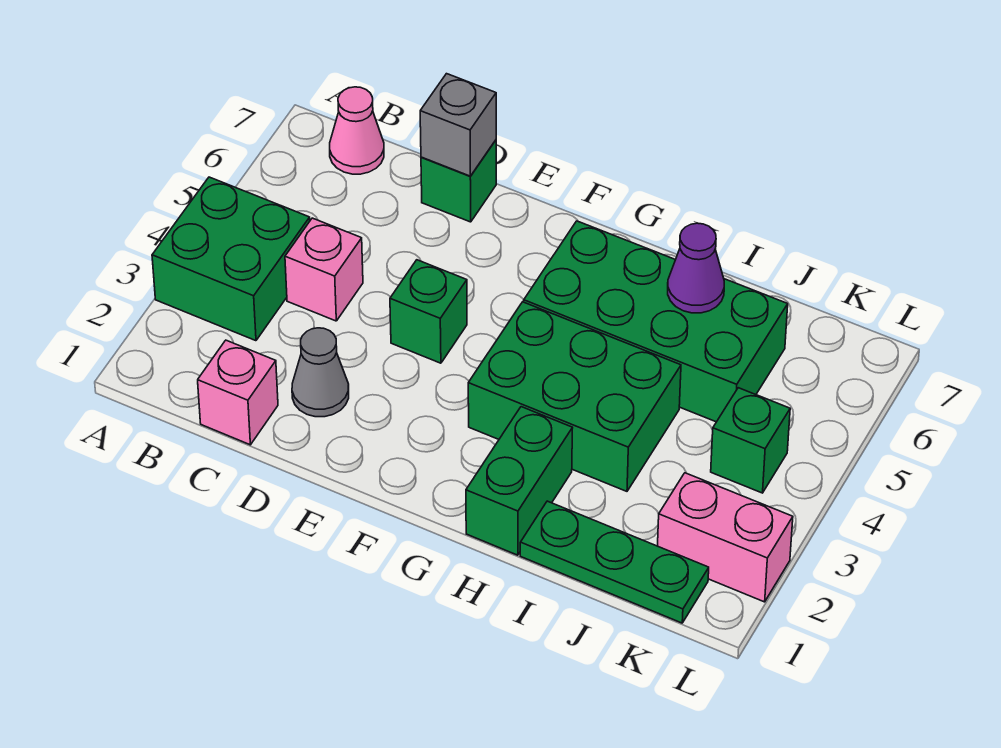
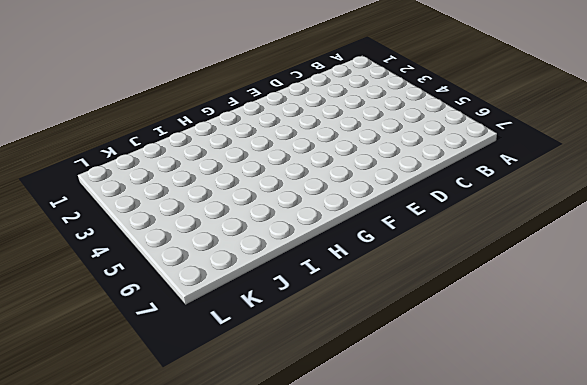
none -> green brick A3:B4 level 1
none -> pink cone B7 level 1
none -> pink brick C1 level 1

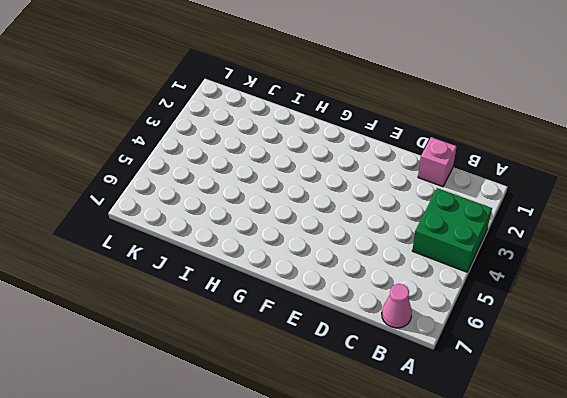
none -> pink brick C4 level 1
none -> grey cone D2 level 1
none -> green brick D7 level 1

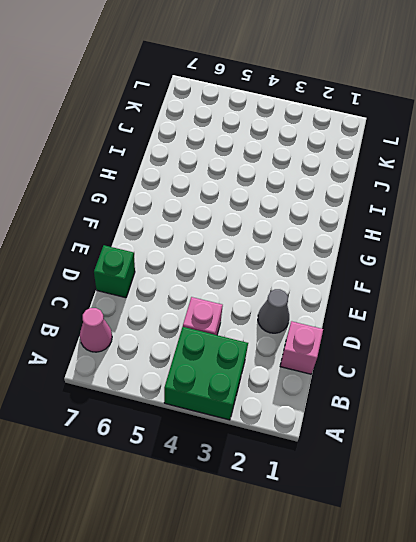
none -> green brick E4 level 1
none -> green brick G3:I4 level 1
none -> green brick G5:J6 level 1

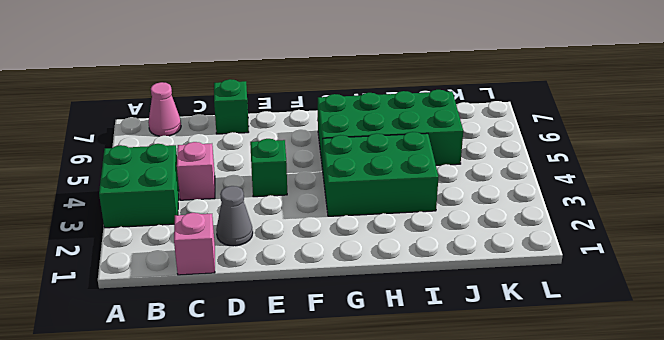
none -> green brick H1:H2 level 1
none -> green plate I1:K1 level 1
none -> pink brick K2:L2 level 1

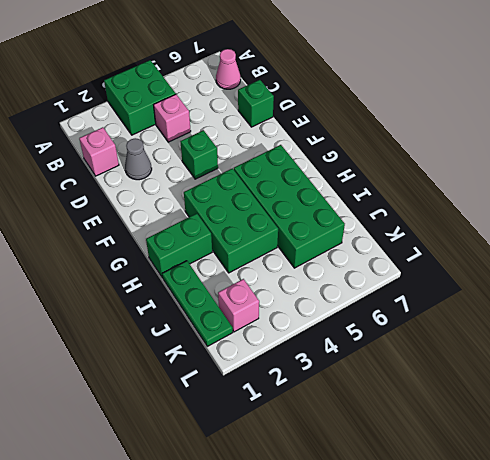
pink brick K2 level 1 -> pink brick K2:L2 level 1
none -> green brick K4 level 1
none -> grey brick D7 level 2
none -> purple cone I6 level 2

